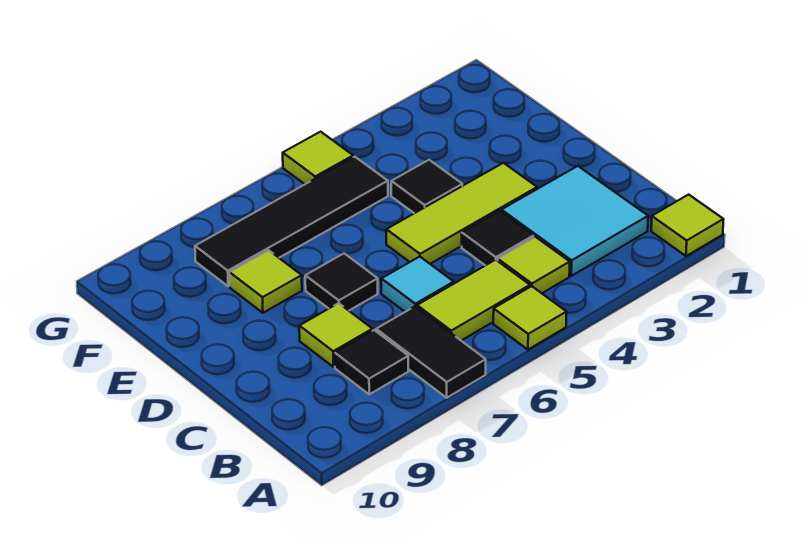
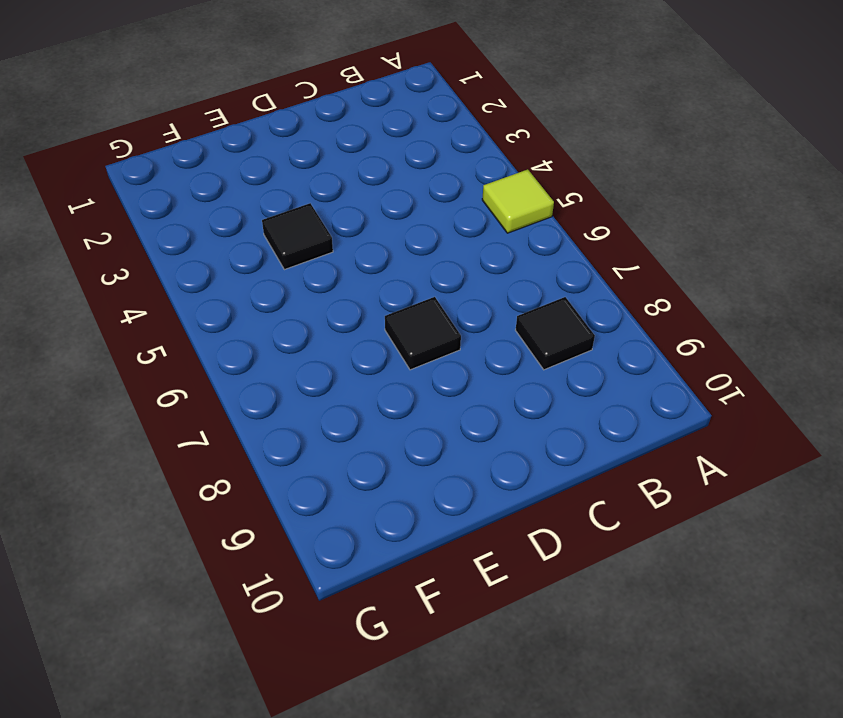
none -> lime tile A1 level 1
none -> black tile A7:B7 level 1
none -> cyan tile B2:C3 level 1

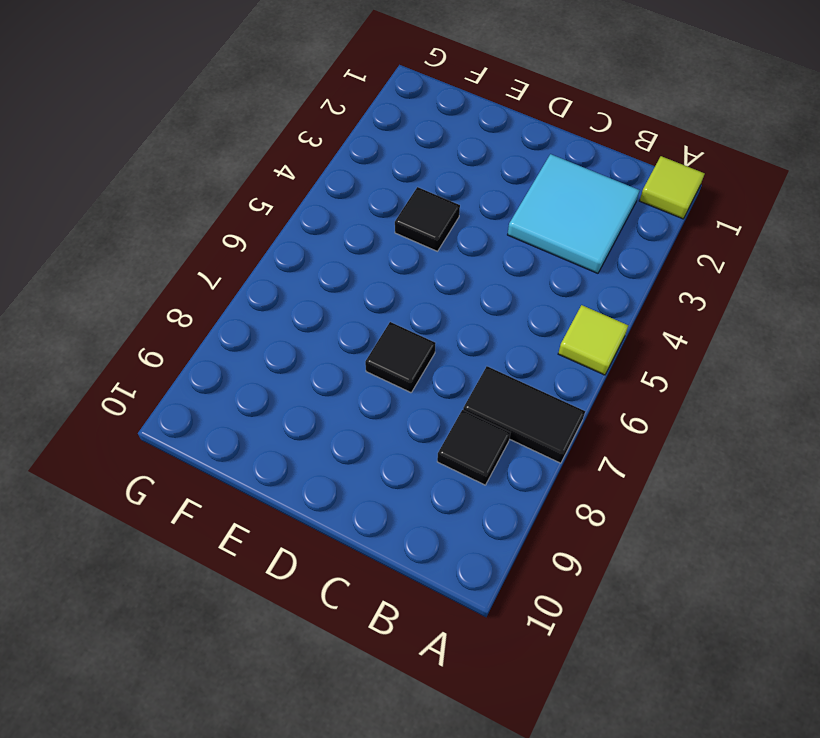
none -> lime tile B4 level 1
none -> lime tile B5:B6 level 1
none -> black tile C4 level 1

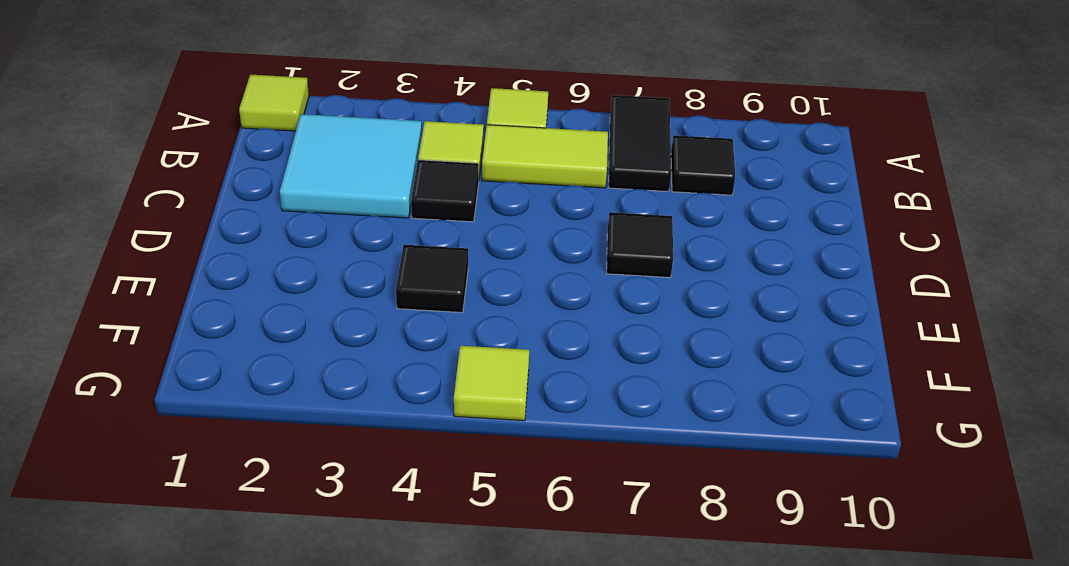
none -> cyan tile C6 level 1
none -> lime tile C8 level 1
none -> lime tile D3:D5 level 1

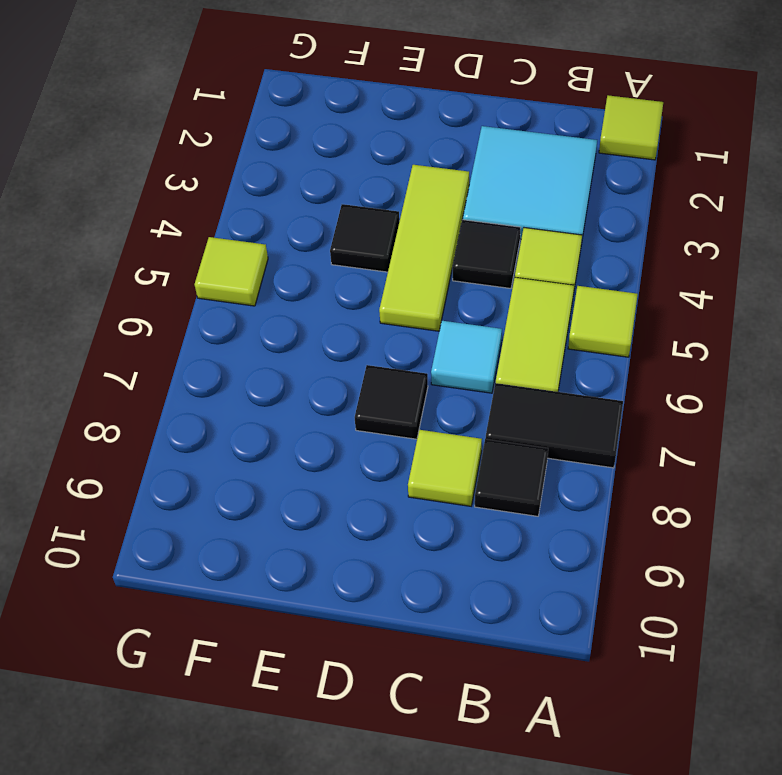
none -> lime tile E8 level 1
none -> black tile F5:F8 level 1

